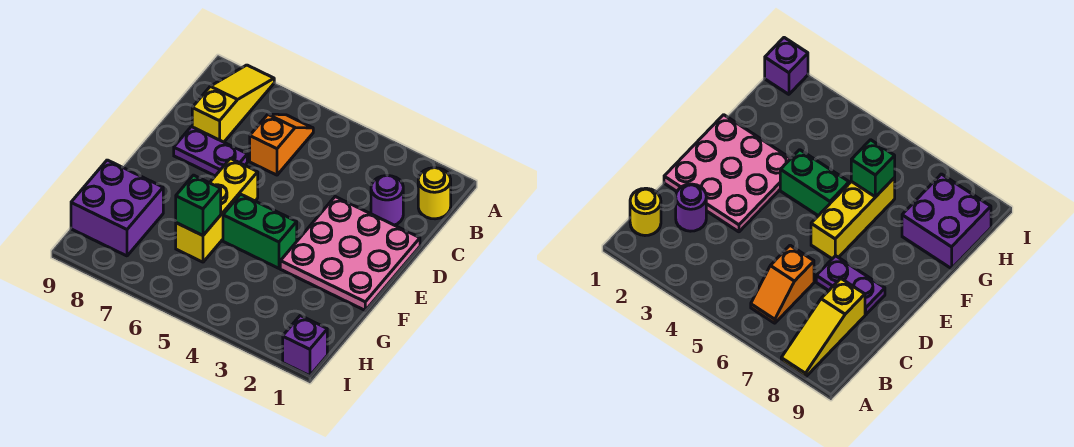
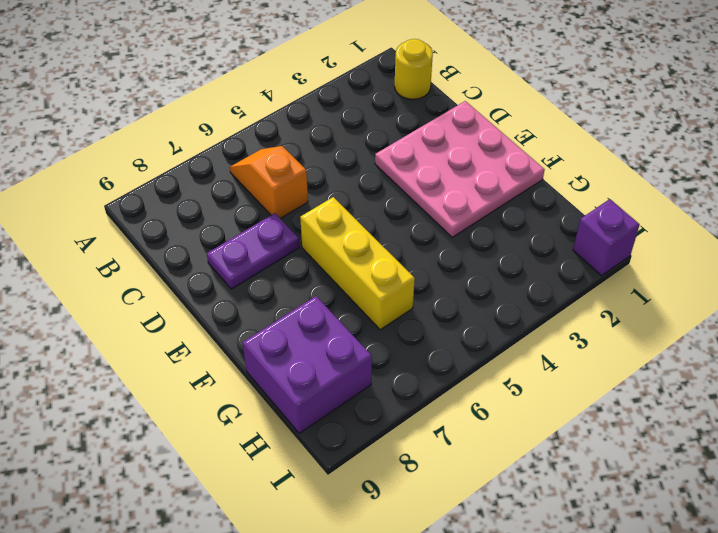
none -> yellow slope A8:C8 level 1 top C
none -> purple round brick C2 level 1

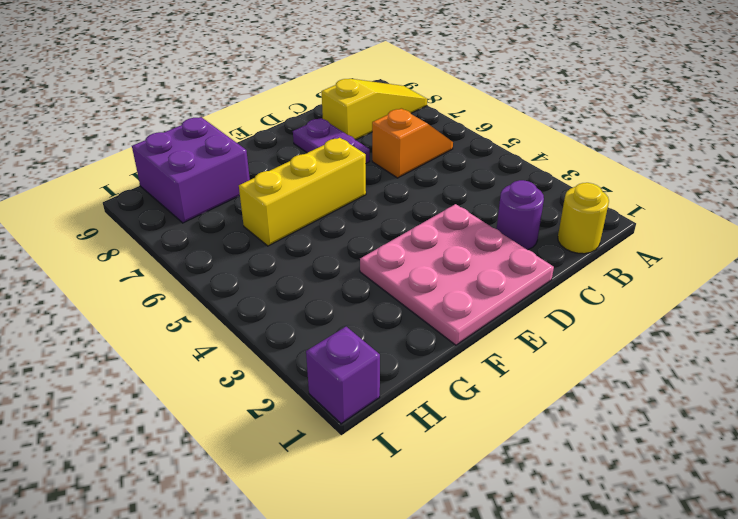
none -> green brick F4:F5 level 1
none -> green brick G6 level 2

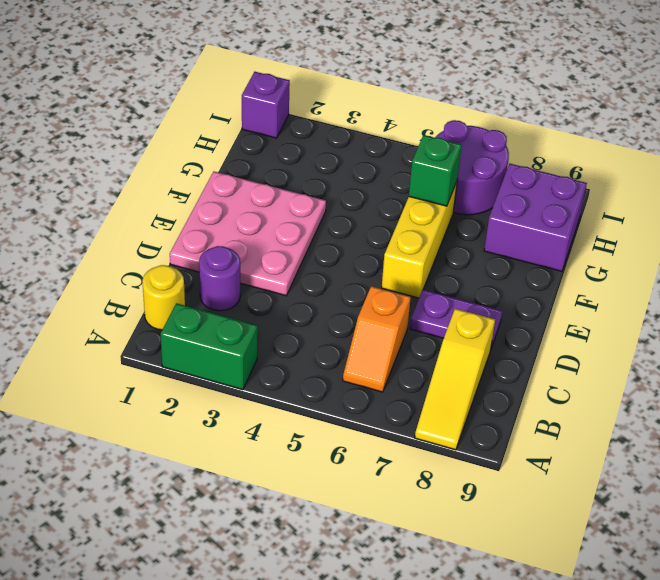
green brick A2:A3 level 1 -> green brick F4:F5 level 1
purple round brick H6:I7 level 1 -> none

